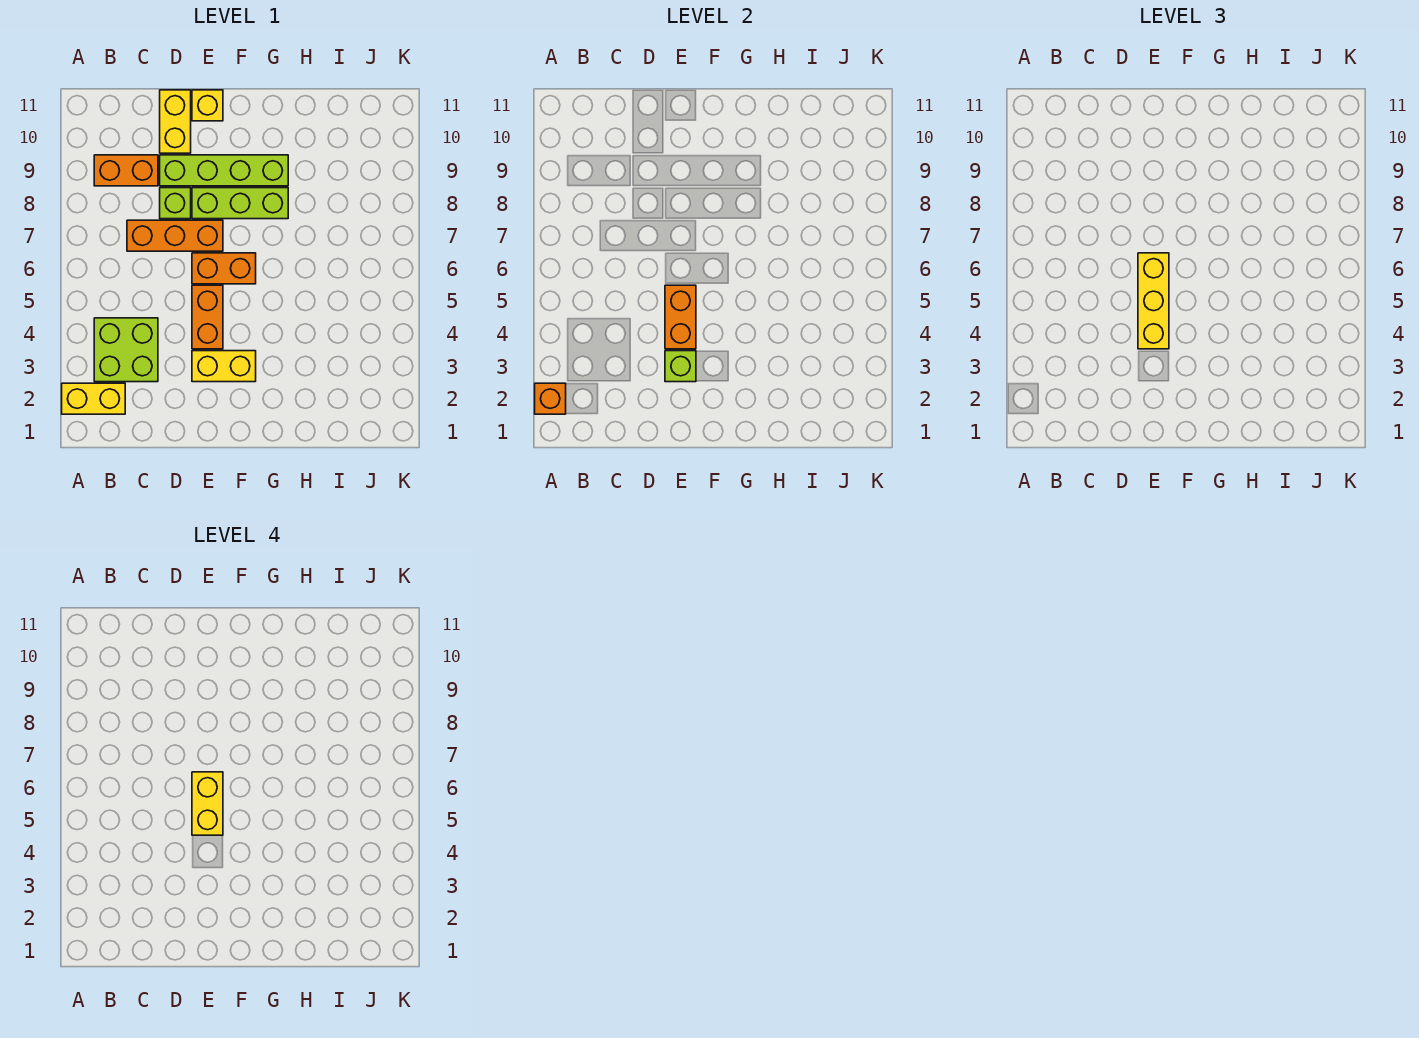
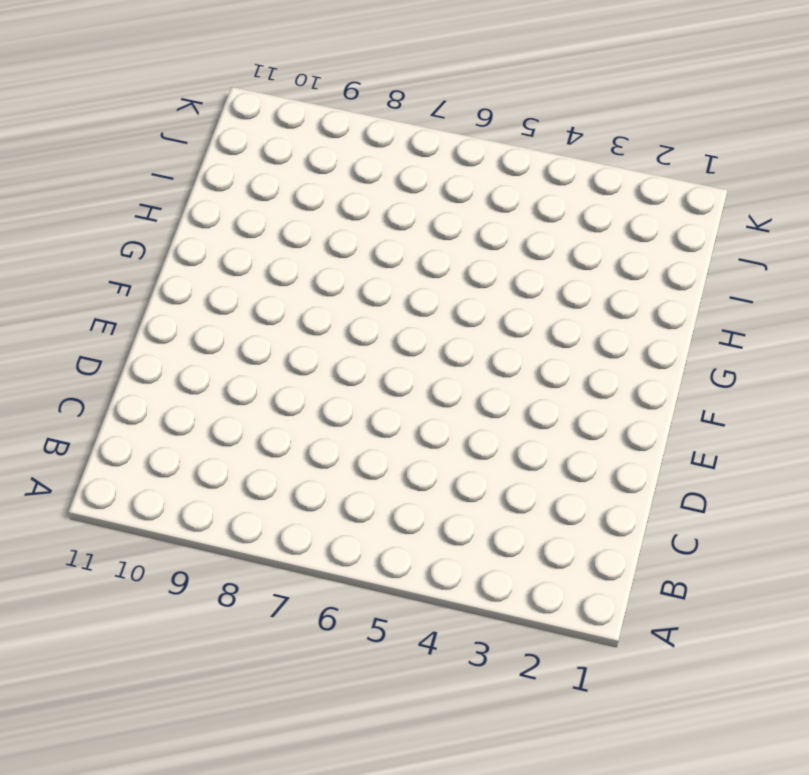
none -> yellow brick A2:B2 level 1
none -> lime brick B3:C4 level 1
none -> orange brick B9:C9 level 1

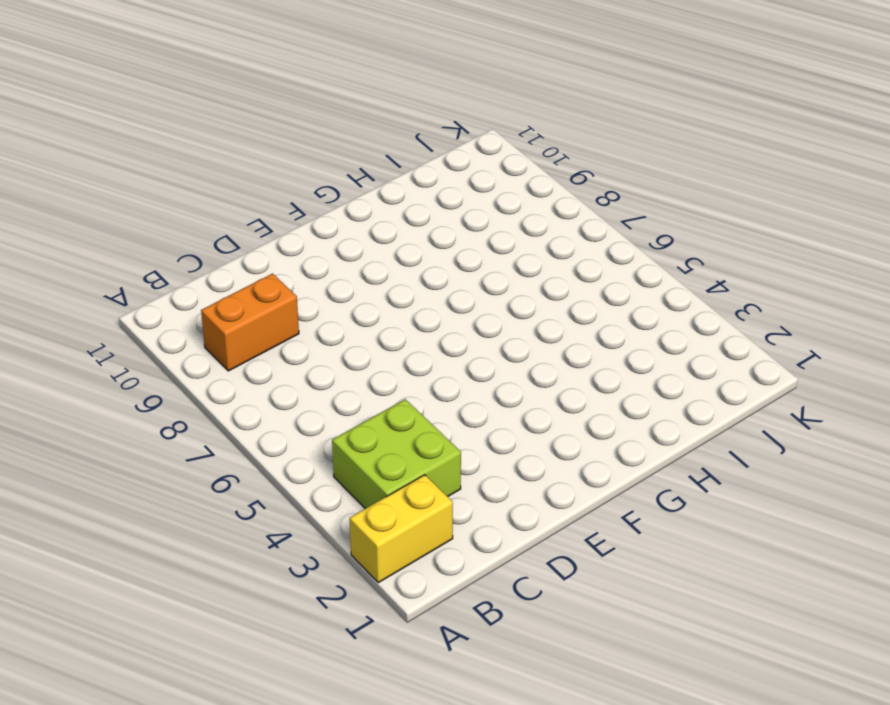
none -> orange brick C7:E7 level 1
none -> lime brick D8 level 1
none -> lime brick D9:G9 level 1

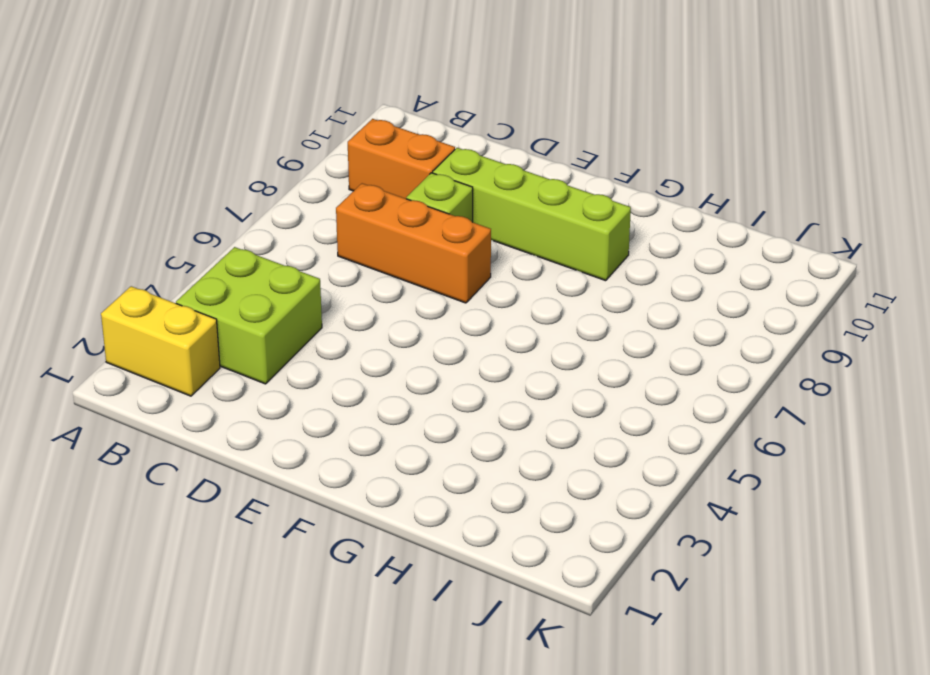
none -> yellow brick D10:D11 level 1
none -> yellow brick E3:F3 level 1
none -> orange brick E4:E5 level 1

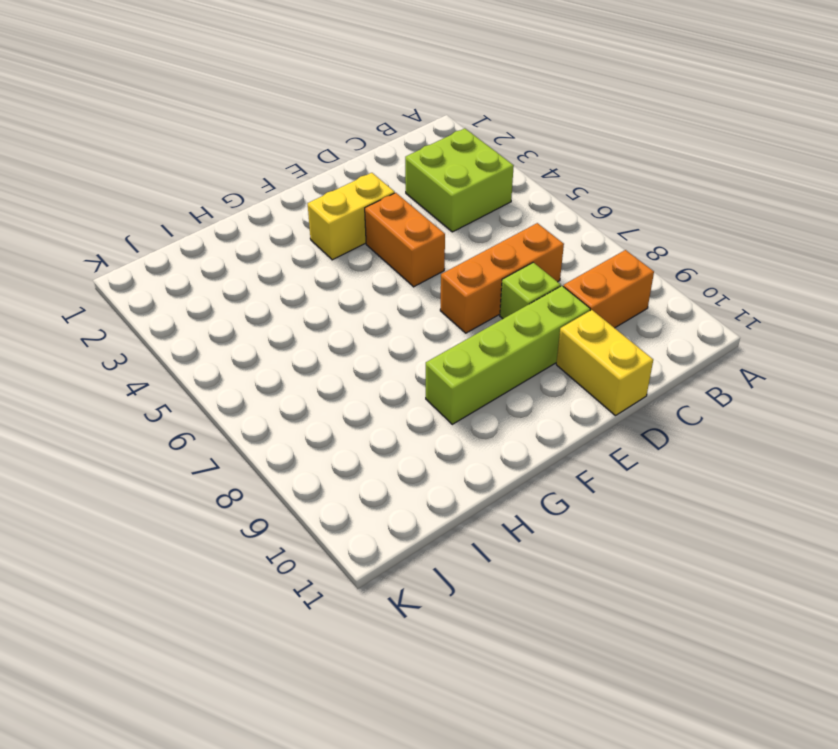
none -> yellow brick A2:B2 level 1
none -> orange brick E6:F6 level 1
none -> lime brick E8:G8 level 1

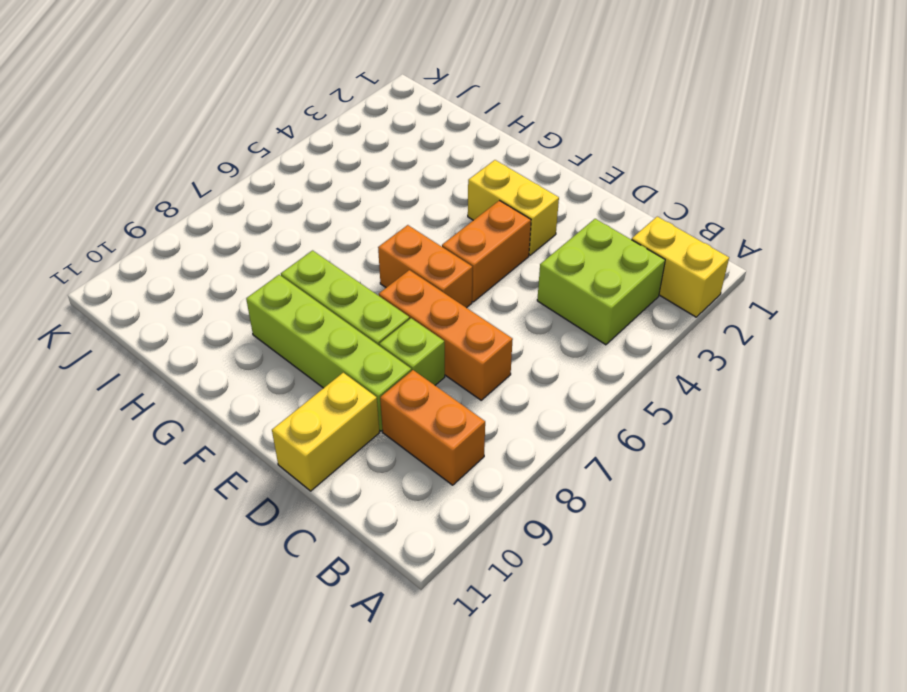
none -> yellow brick E11 level 1
none -> orange brick A2 level 2
none -> lime brick E3 level 2

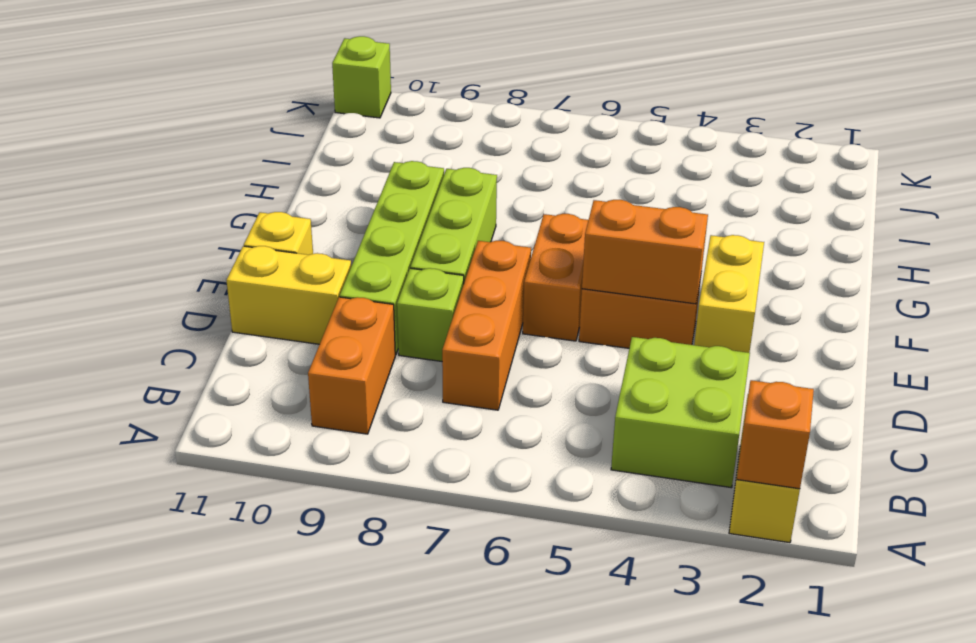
lime brick K11 level 1 -> lime brick E3 level 2
none -> yellow brick E4:E6 level 3
none -> yellow brick E5:E6 level 4

